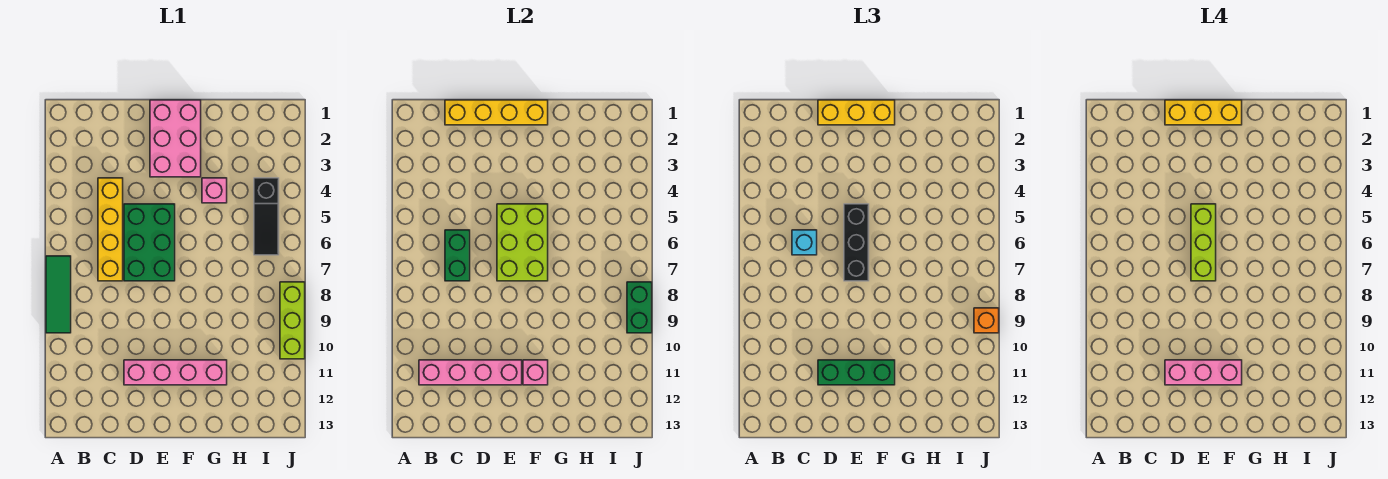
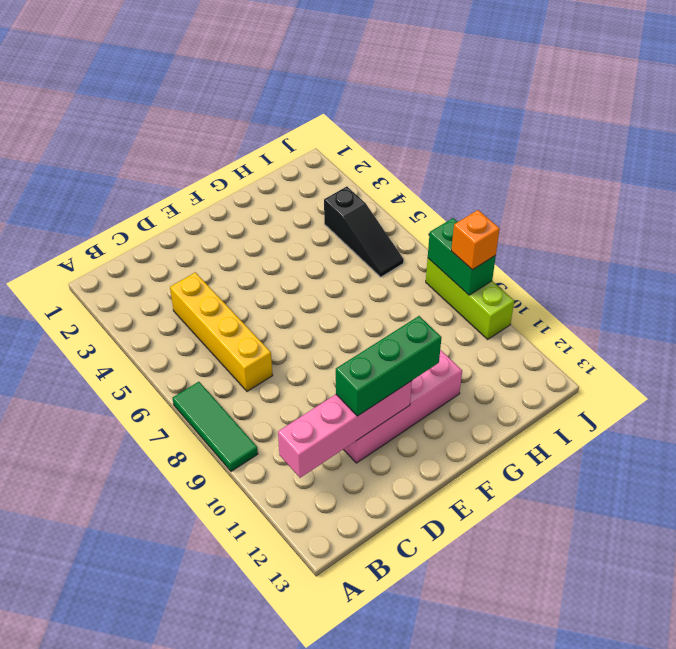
none -> green brick D5:E7 level 1
none -> pink brick E1:F3 level 1
none -> pink brick G4 level 1

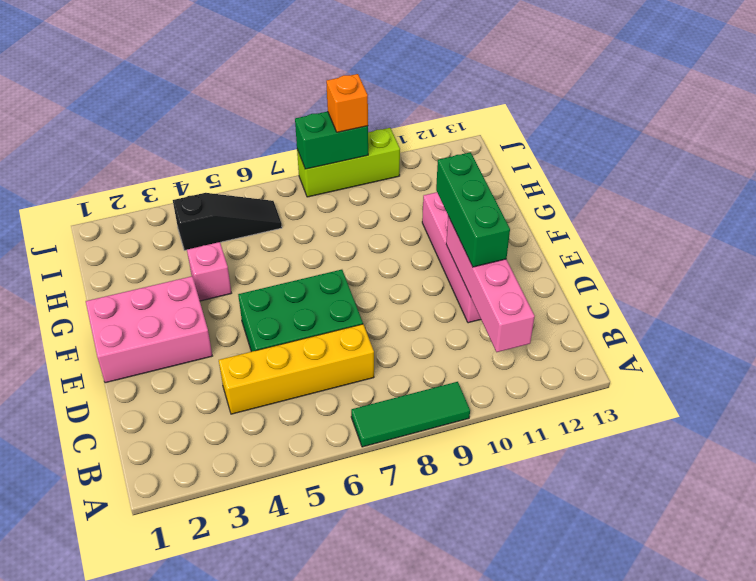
none -> yellow brick C1:F1 level 2
none -> green brick C6:C7 level 2
none -> lime brick E5:F7 level 2

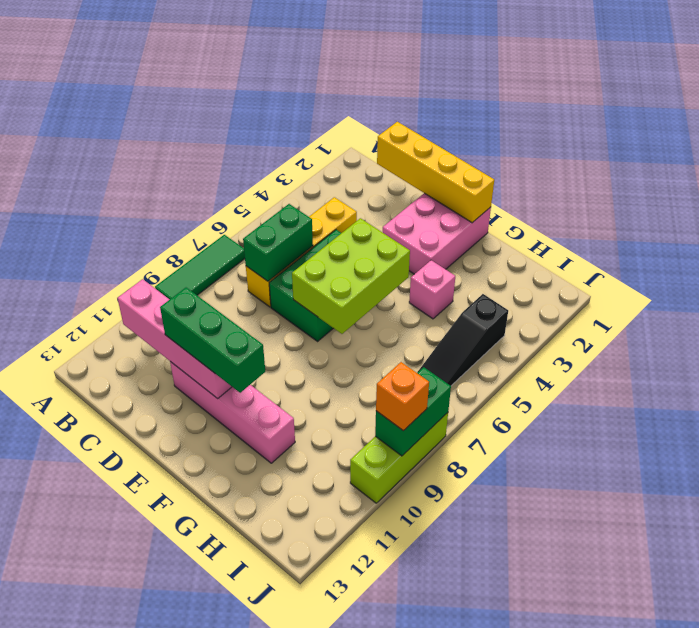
none -> pink brick F11 level 2
none -> cyan brick C6 level 3
none -> yellow brick D1:F1 level 3

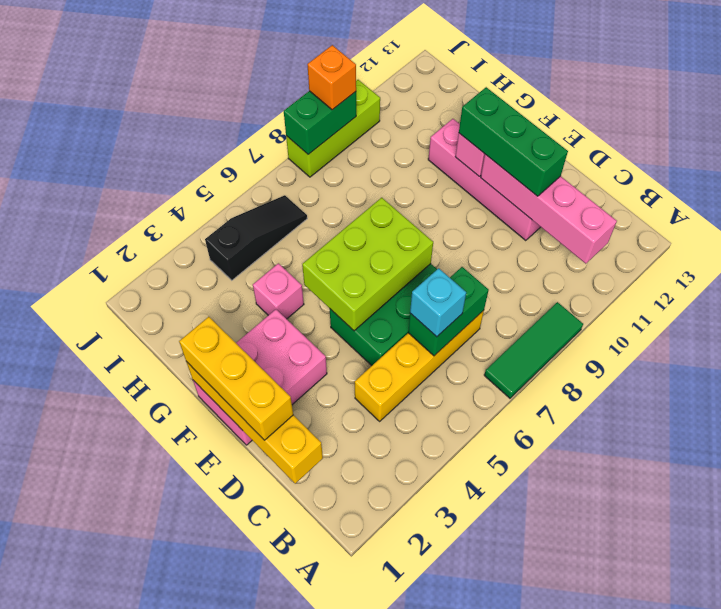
none -> black brick E5:E7 level 3
none -> yellow brick D1:F1 level 4
none -> pink brick D11:F11 level 4

